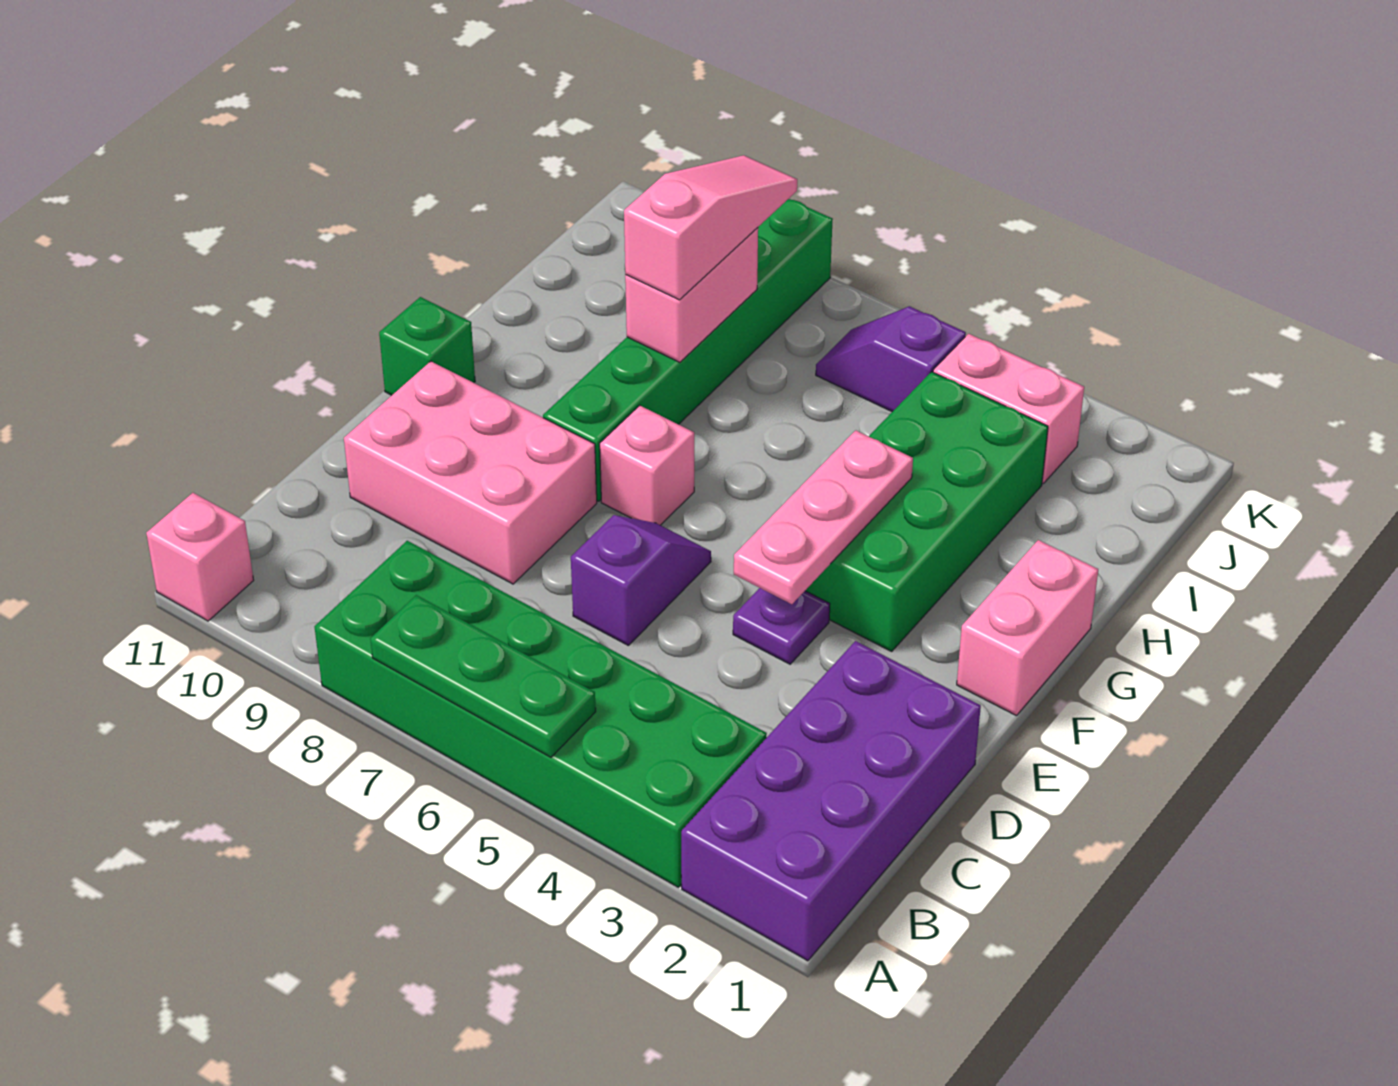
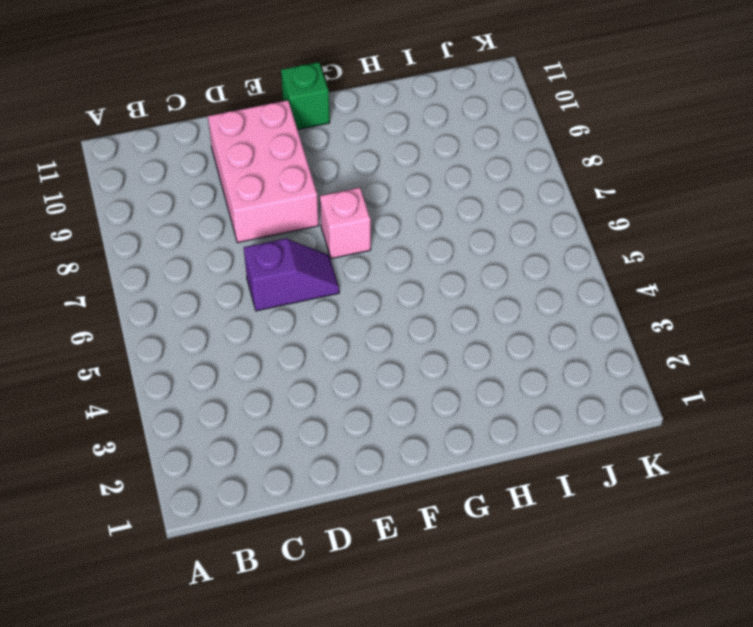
none -> purple brick A1:D2 level 1
none -> green brick A3:B8 level 1
none -> pink brick A11 level 1

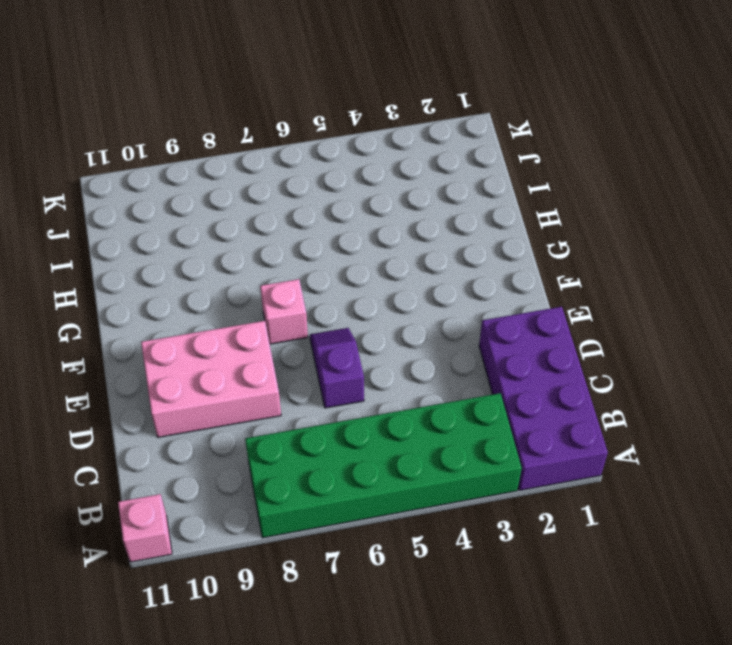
none -> purple plate E4 level 1
none -> pink brick F1:G1 level 1
none -> green brick F3:I4 level 1

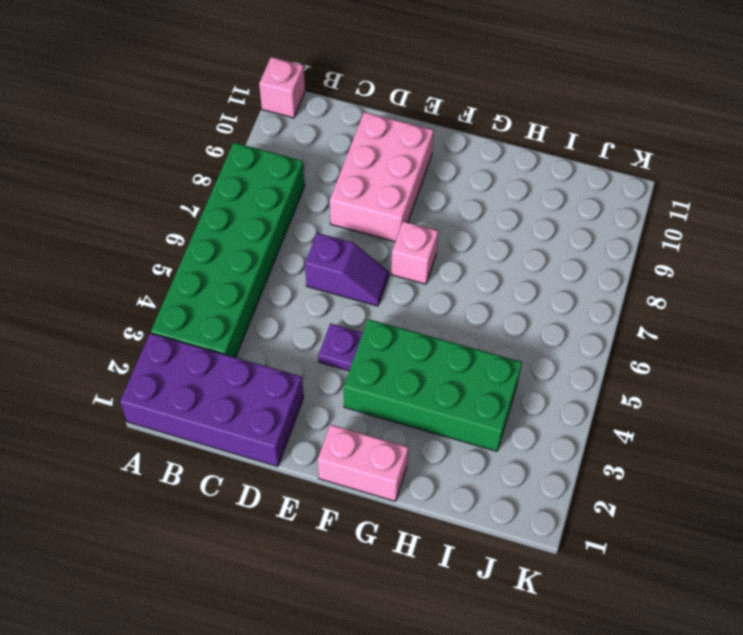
none -> green brick F8:K8 level 1
none -> green brick F11 level 1
none -> pink brick J3:J4 level 1

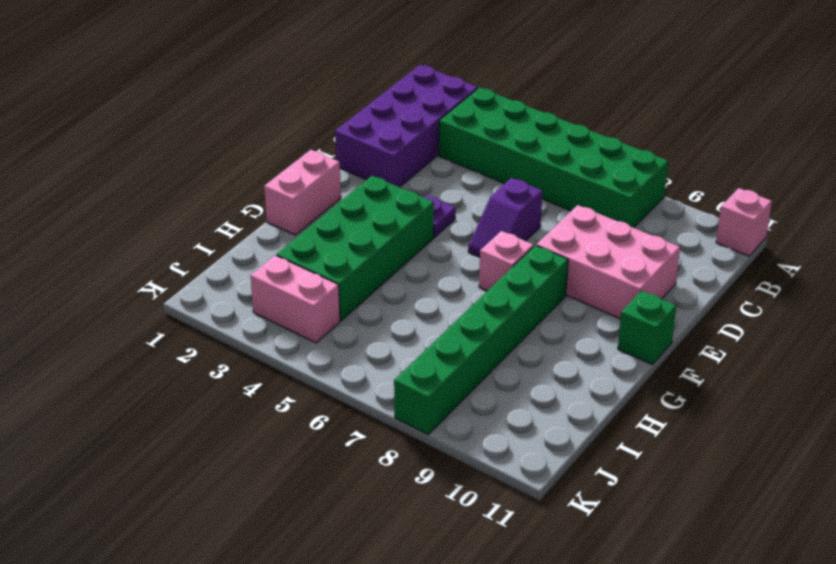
none -> purple slope J5:J6 level 1 top 5
none -> green plate A5:A7 level 2
none -> pink plate E4:G4 level 2

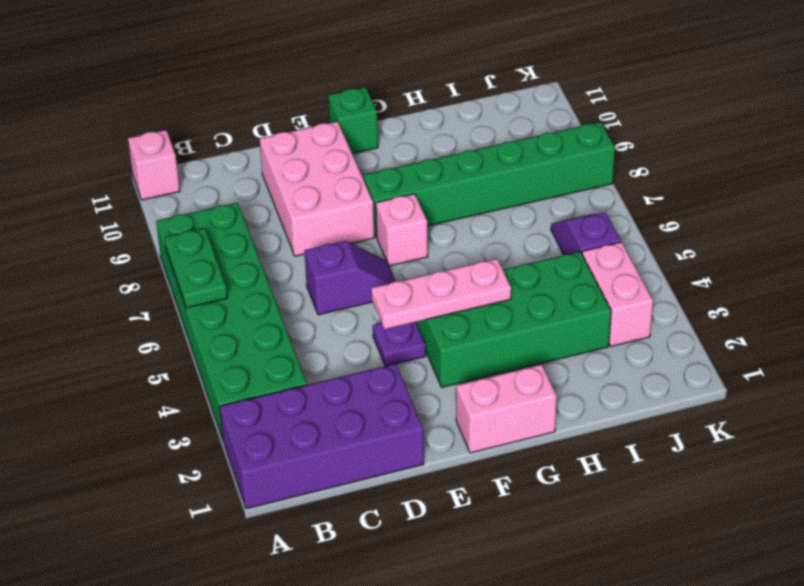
green plate A6:A7 level 2 -> green plate A5:A7 level 2
none -> pink brick H8:I8 level 2
none -> pink slope H8:J8 level 3 top H

